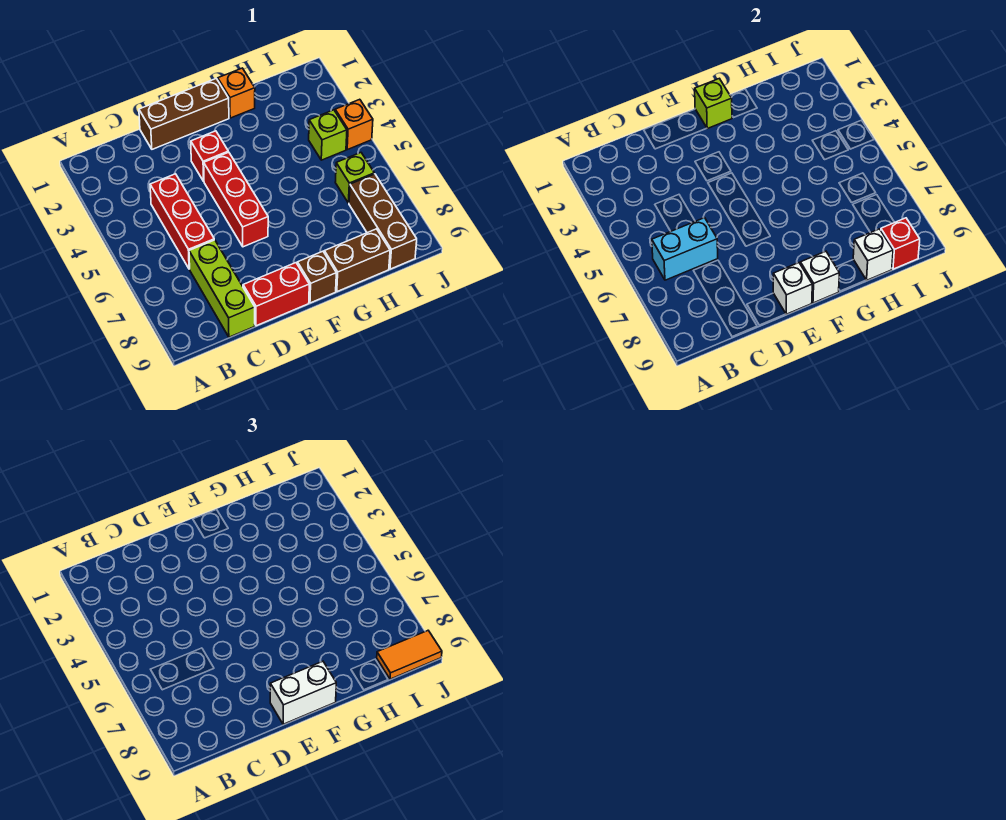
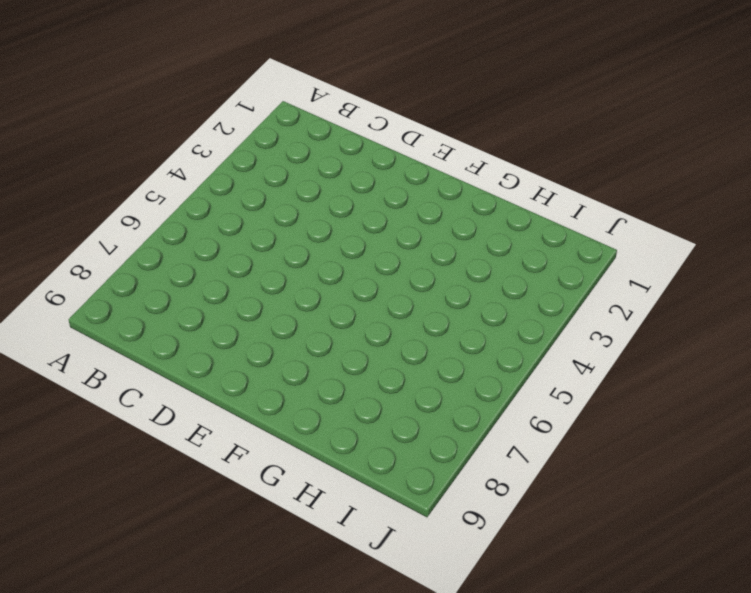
none -> red brick C4:C6 level 1
none -> lime brick C7:C9 level 1
none -> brown brick D1:F1 level 1

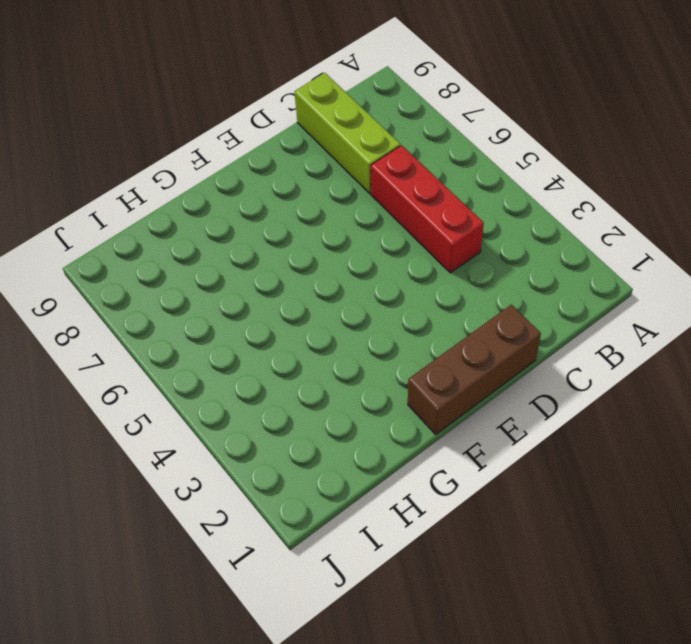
none -> red brick D9:E9 level 1
none -> red brick E3 level 1
none -> red brick E4:E6 level 1

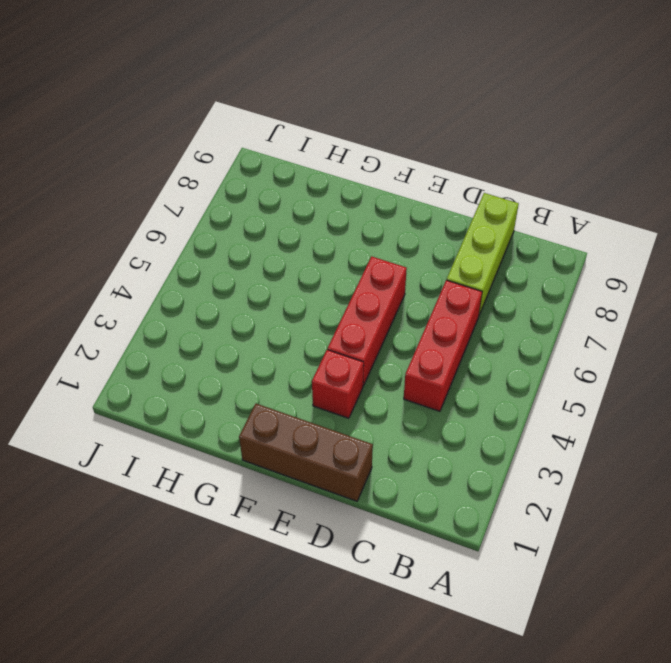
none -> red brick D9:E9 level 1
none -> brown brick F9 level 1
none -> orange brick G1 level 1

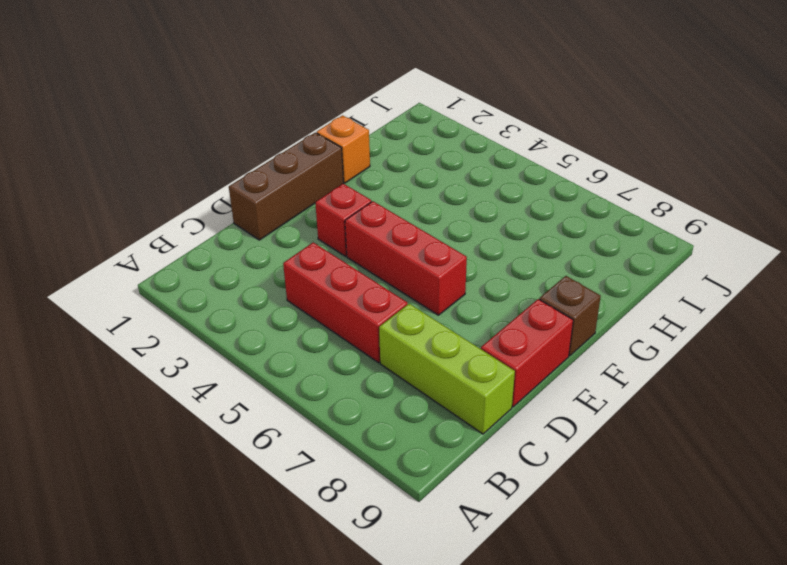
none -> brown brick G9:H9 level 1
none -> lime brick I4 level 1
none -> lime brick I6 level 1

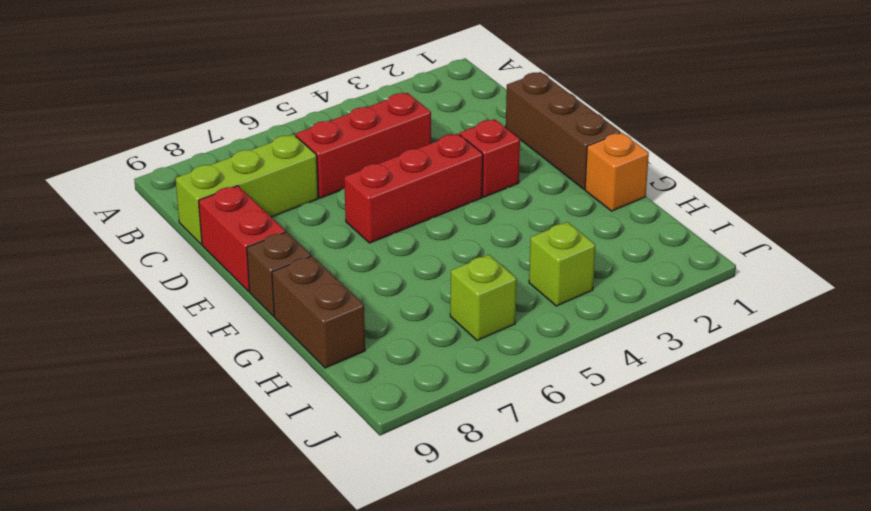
none -> brown brick I7:I9 level 1
none -> orange brick J4 level 1
none -> cyan brick B6:C6 level 2

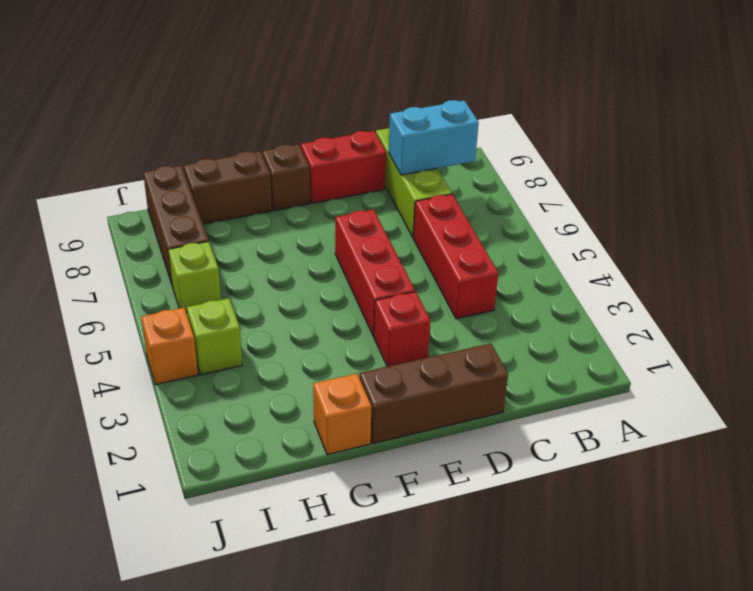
cyan brick B8:C8 level 2 -> cyan brick B6:C6 level 2
none -> white brick E9 level 2
none -> lime brick F1 level 2
none -> white brick F9 level 2

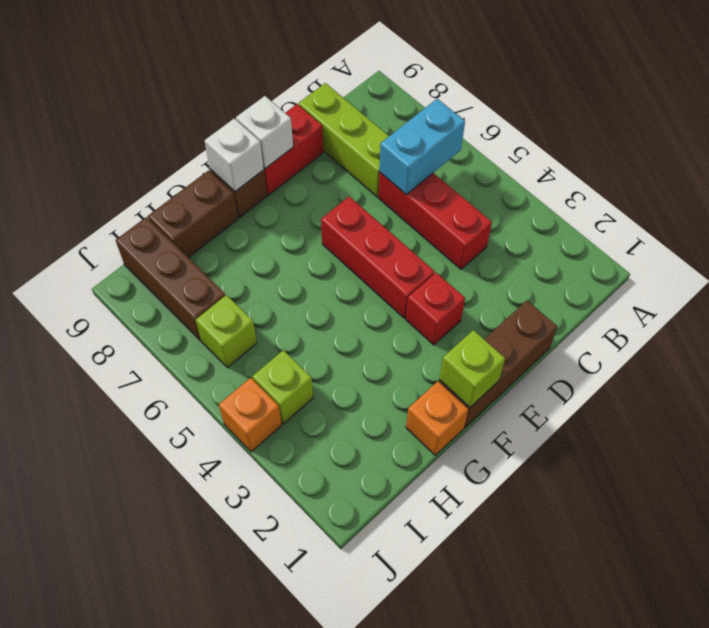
none -> white brick H9 level 2
none -> red brick I9 level 2
none -> white brick E9:F9 level 3

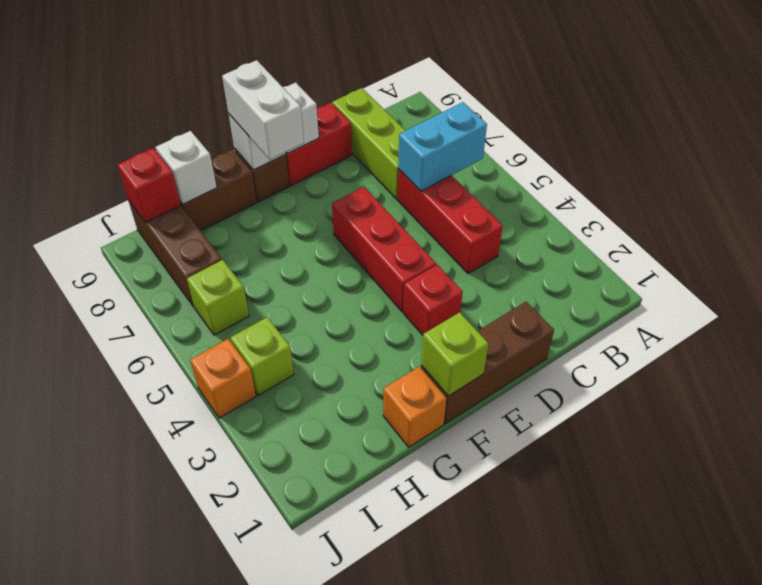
white brick F8:F9 level 3 -> white brick E9:F9 level 3
none -> orange tile I9:J9 level 3

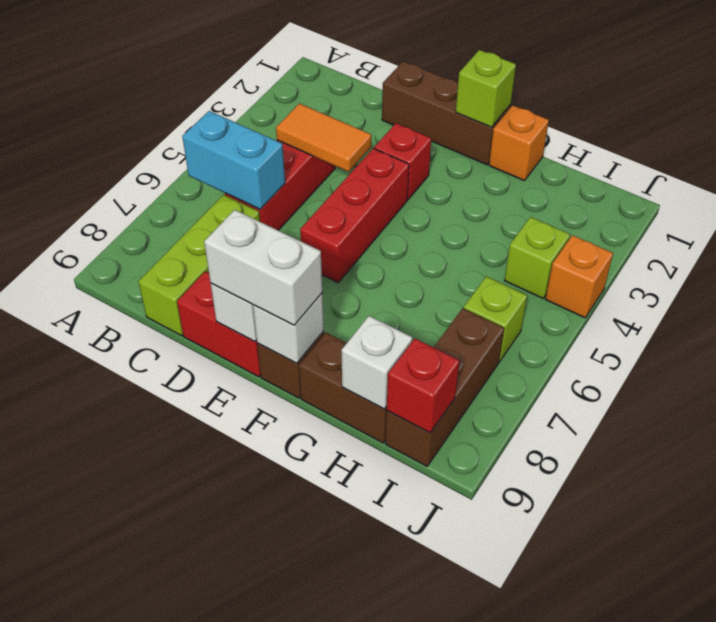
orange tile C4:D4 level 2 -> orange tile I9:J9 level 3

